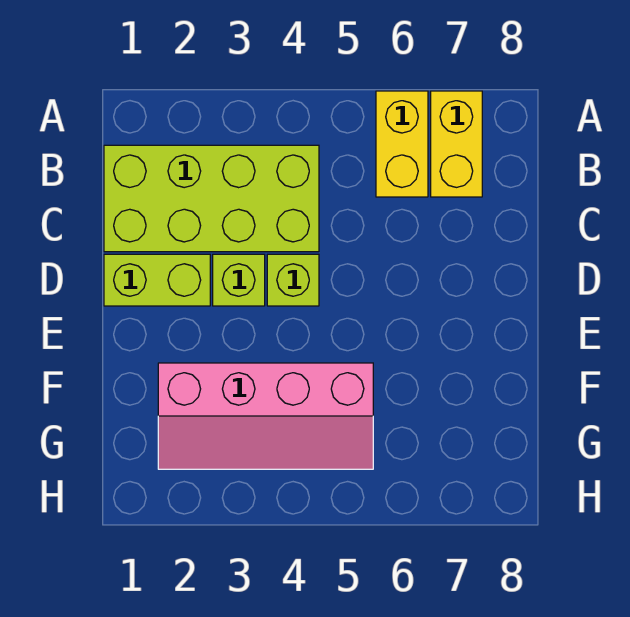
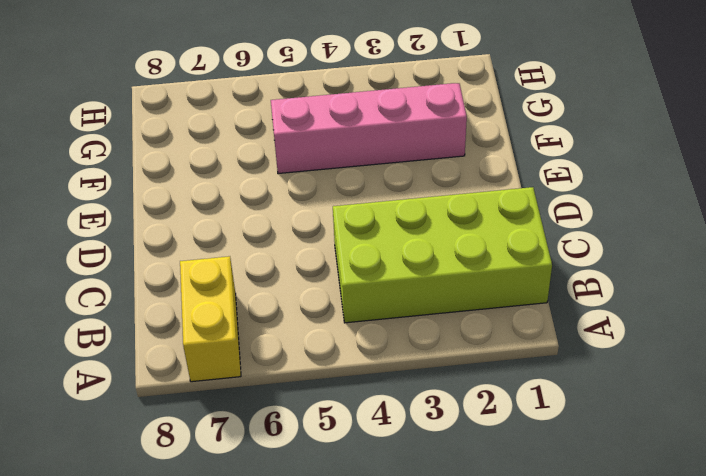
none -> yellow brick A6:B6 level 1
none -> lime brick D1:D2 level 1

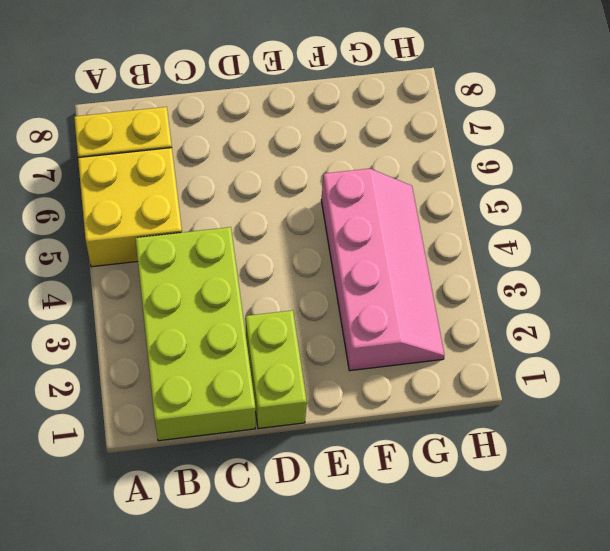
yellow brick A5:B6 level 1 -> yellow brick A6:B6 level 1
none -> lime brick D3 level 1
none -> lime brick D4 level 1

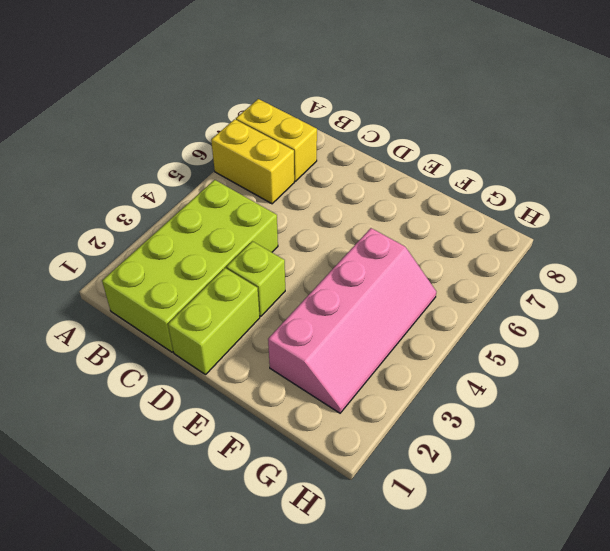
none -> lime brick D4 level 1

